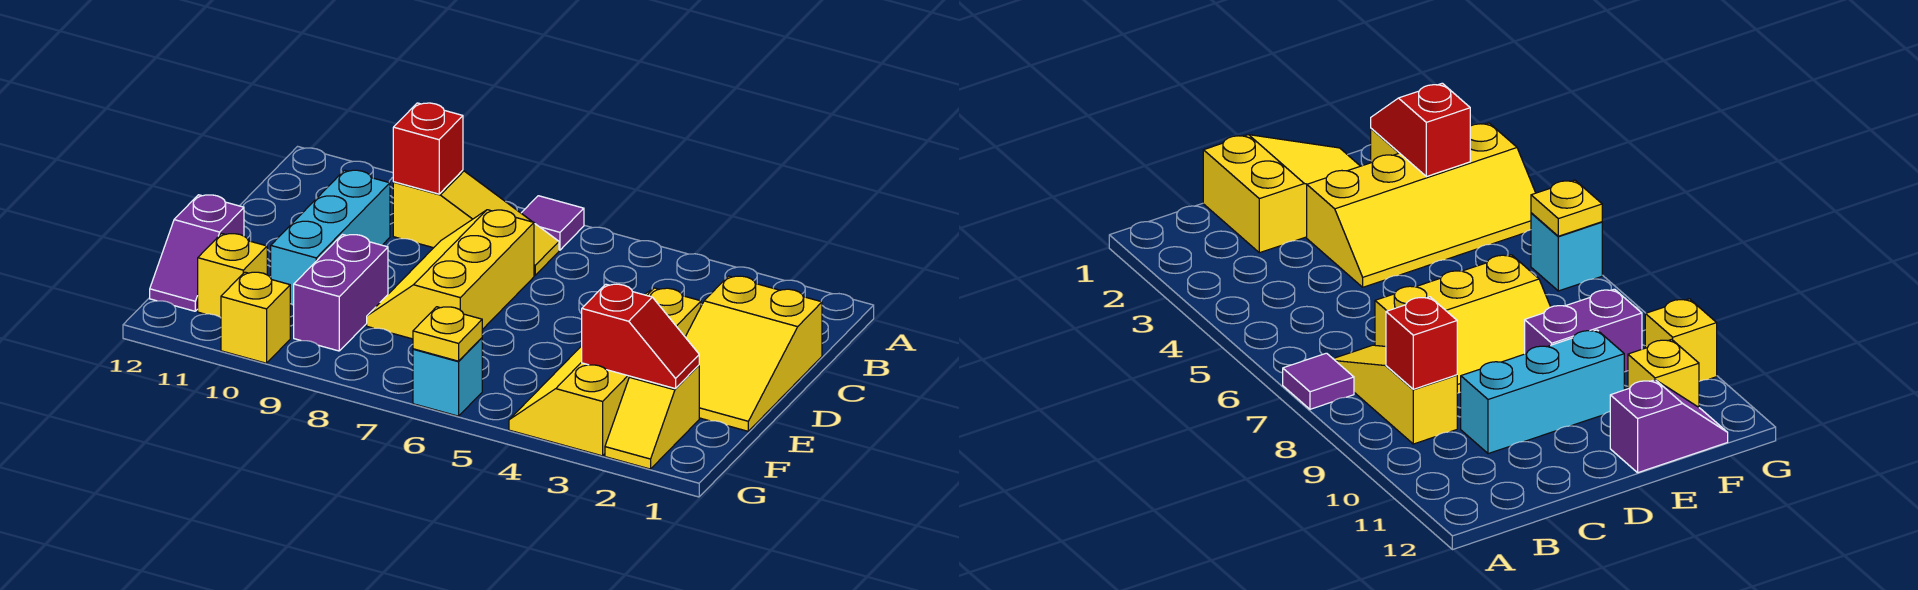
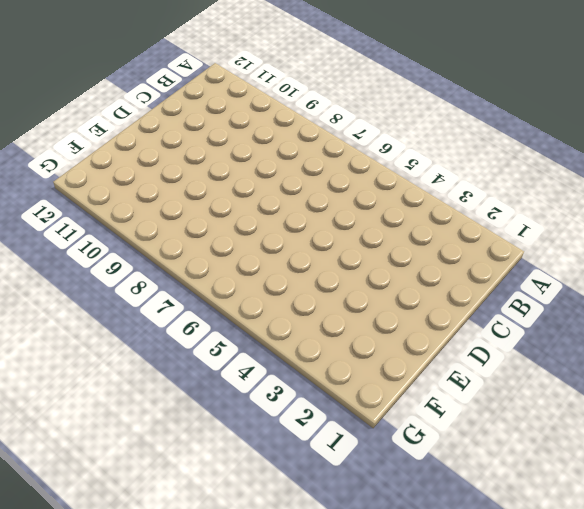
none -> purple tile A7 level 1
none -> yellow slope B7:B9 level 1 top 9
none -> yellow slope C1:E2 level 1 top C

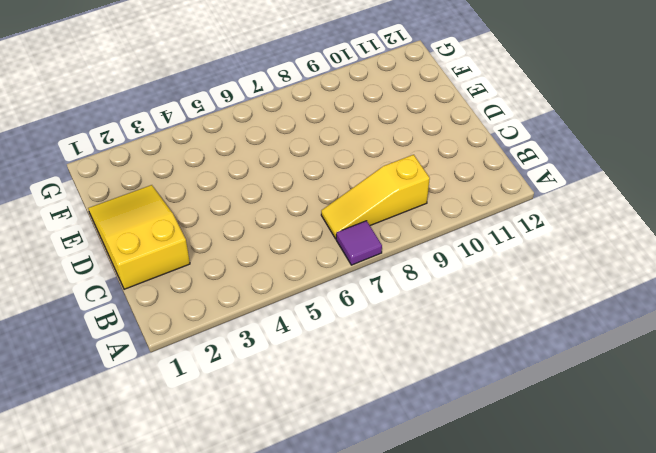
none -> yellow slope C7:E8 level 1 top 7
none -> cyan brick C10:E10 level 1
none -> yellow slope D3:G4 level 1 top 3

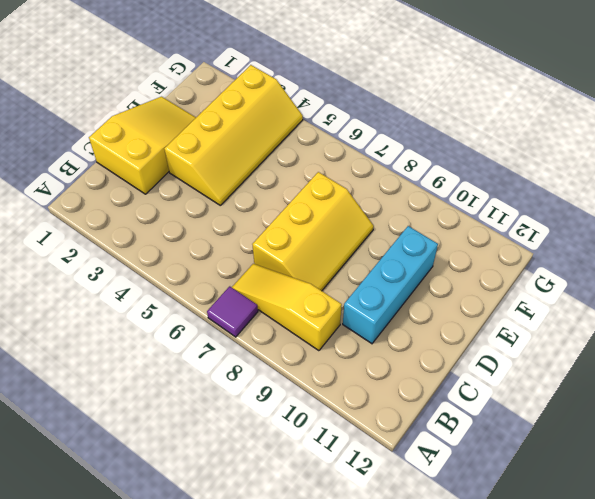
none -> purple brick E9:F9 level 1
none -> purple slope E12:F12 level 1 top E
none -> yellow slope F2:G2 level 1 top F

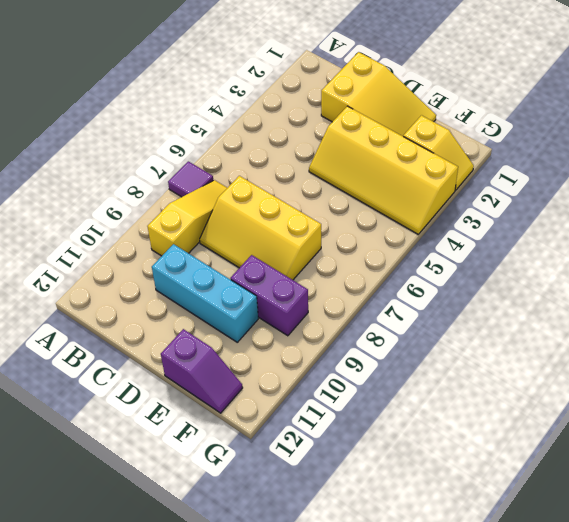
none -> yellow brick F11 level 1
none -> cyan brick G6 level 1
none -> yellow brick G10 level 1

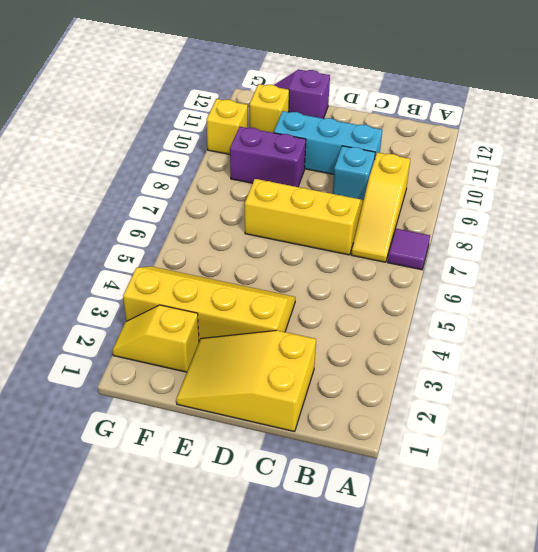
cyan brick C9 level 1 -> cyan brick G6 level 1
none -> red brick B9 level 2
none -> red slope F2:F3 level 2 top 3
none -> yellow plate G6 level 2

